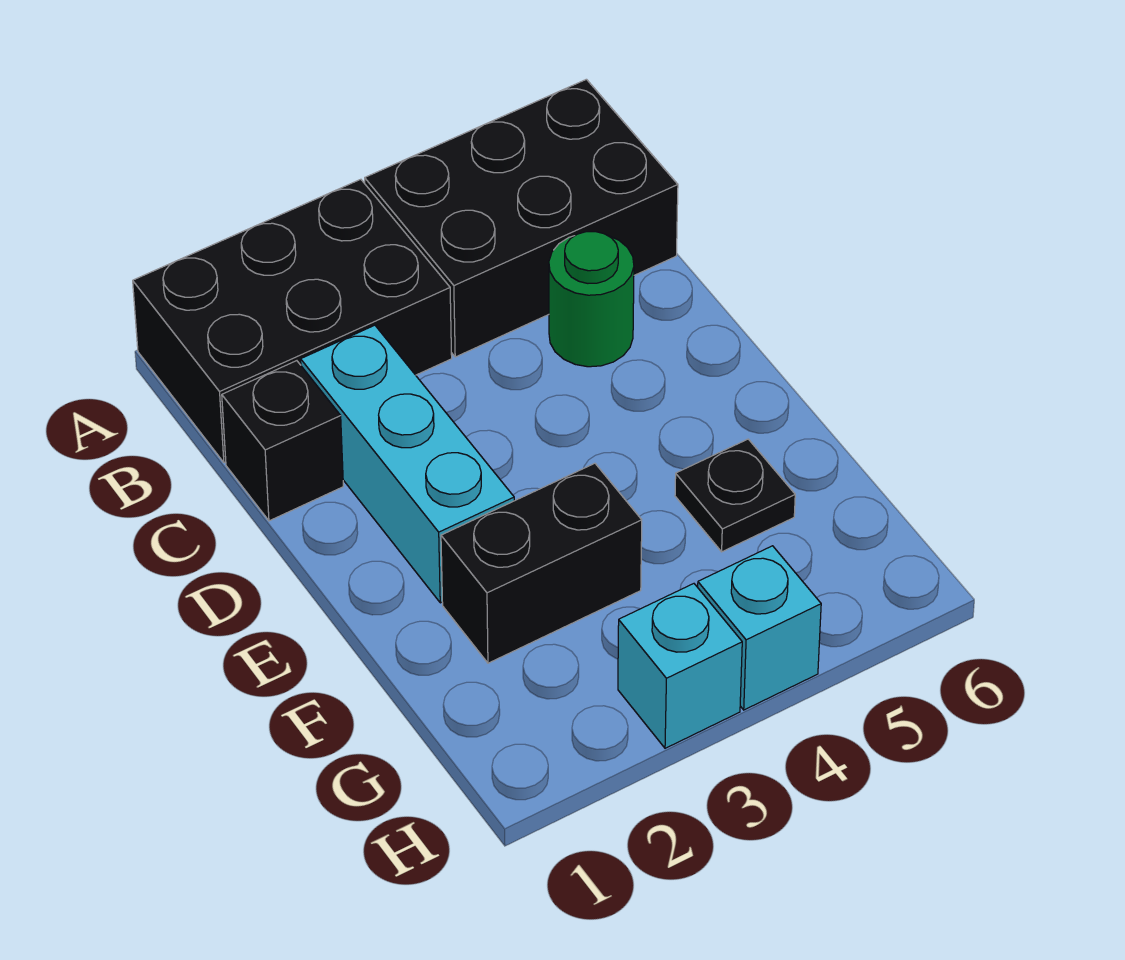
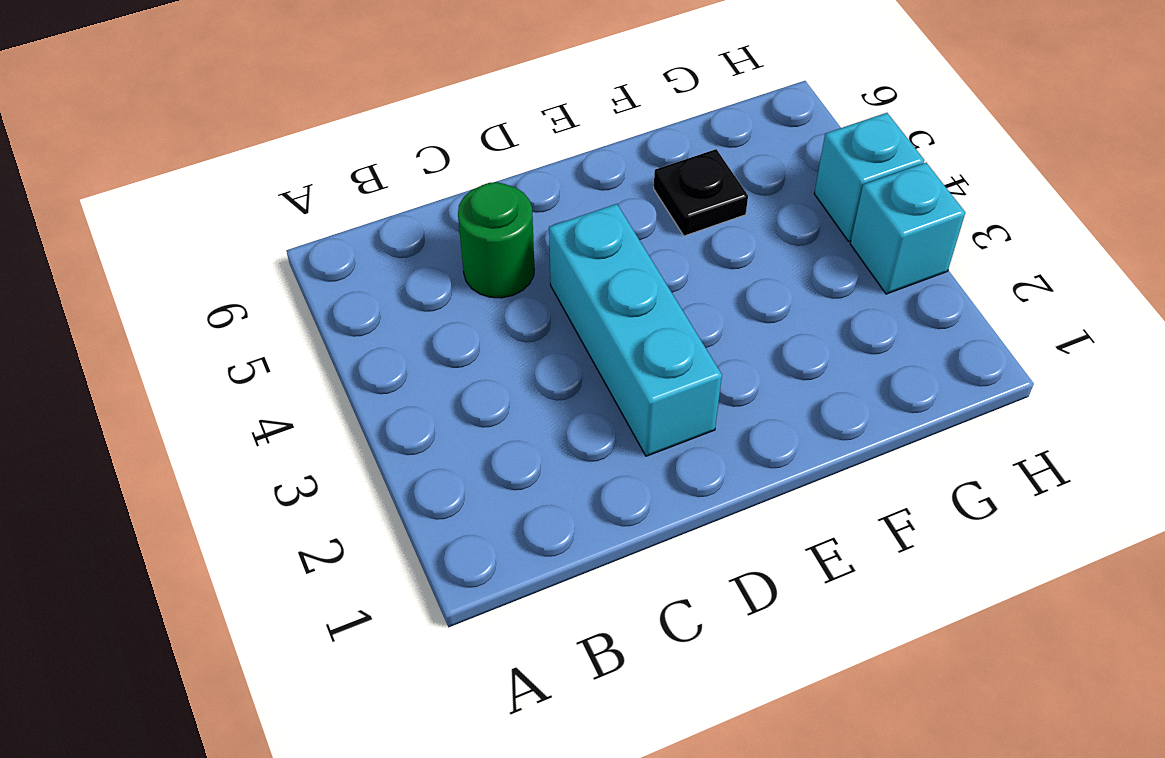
cyan brick D2:D4 level 1 -> cyan brick C2:E2 level 1
none -> black brick A1:B3 level 1
none -> black brick A4:B6 level 1

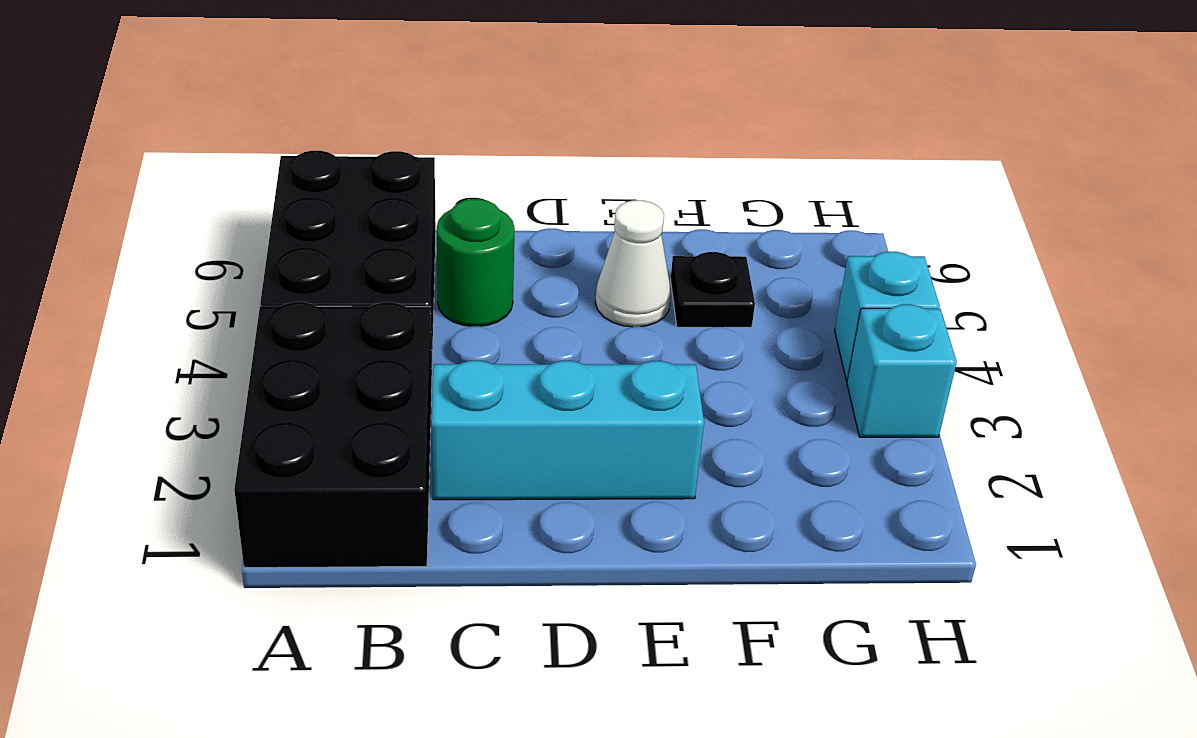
white cone E5 level 1 -> none
none -> black brick C1 level 1
none -> black brick F2:F3 level 1

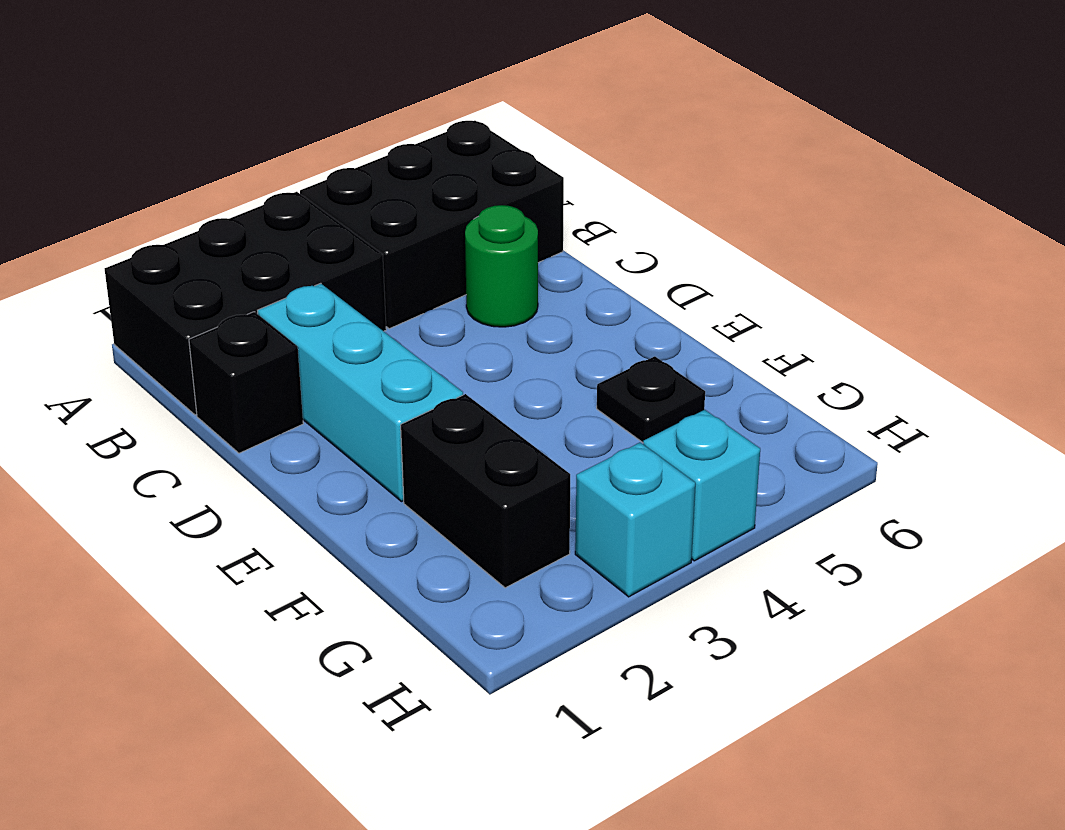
black brick F2:G2 level 1 -> black brick F2:F3 level 1

